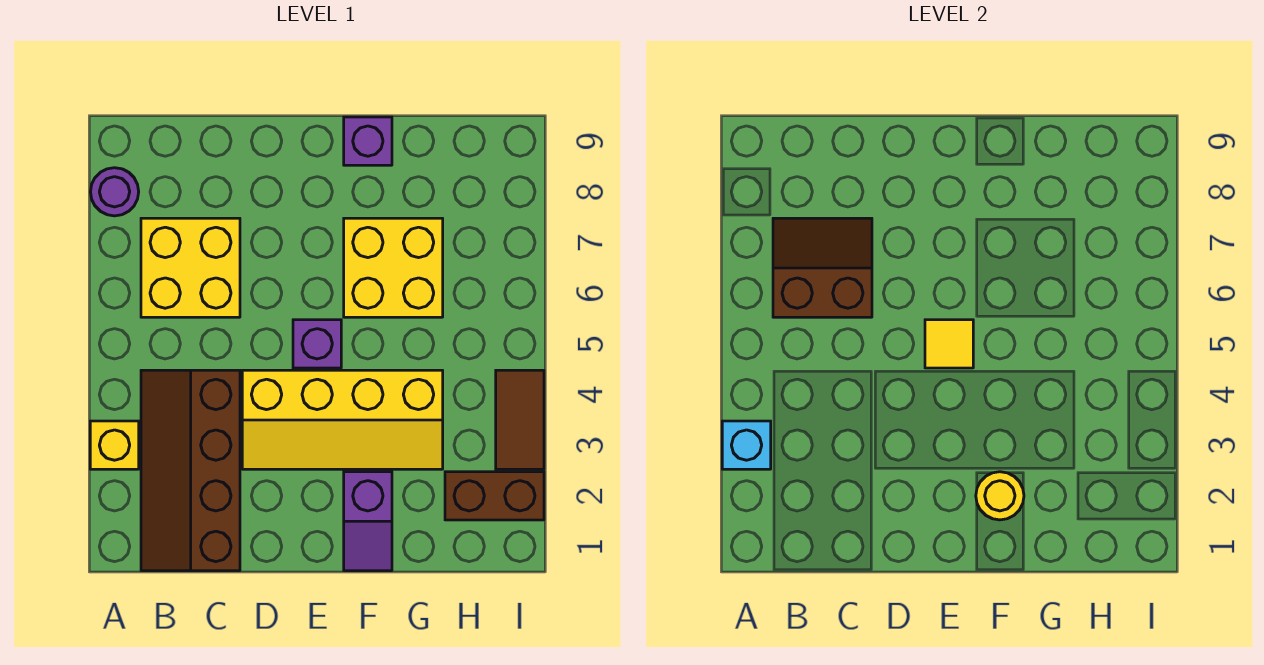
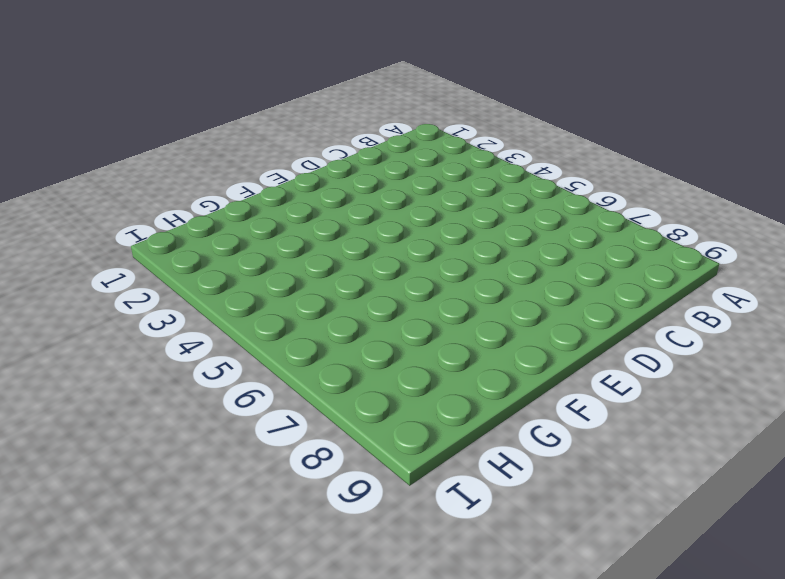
none -> yellow brick A3 level 1
none -> purple round brick A8 level 1
none -> brown slope B1:C4 level 1 top C

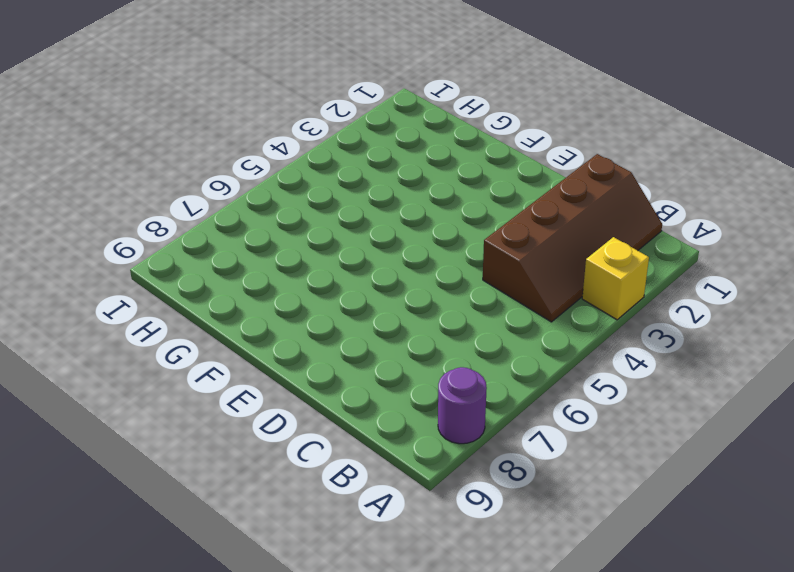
none -> yellow brick B6:C7 level 1
none -> yellow slope D3:G4 level 1 top 4
none -> purple brick E5 level 1

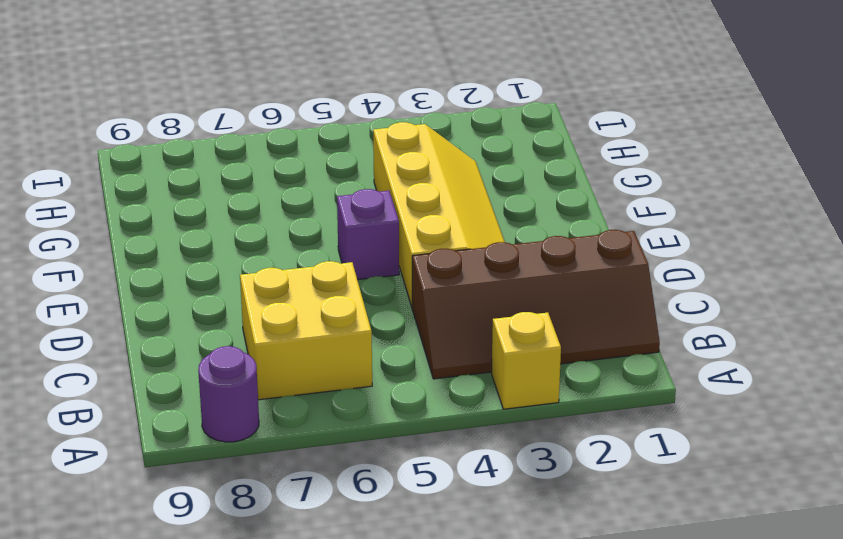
none -> purple slope F1:F2 level 1 top 2
none -> yellow brick F6:G7 level 1
none -> purple brick F9 level 1

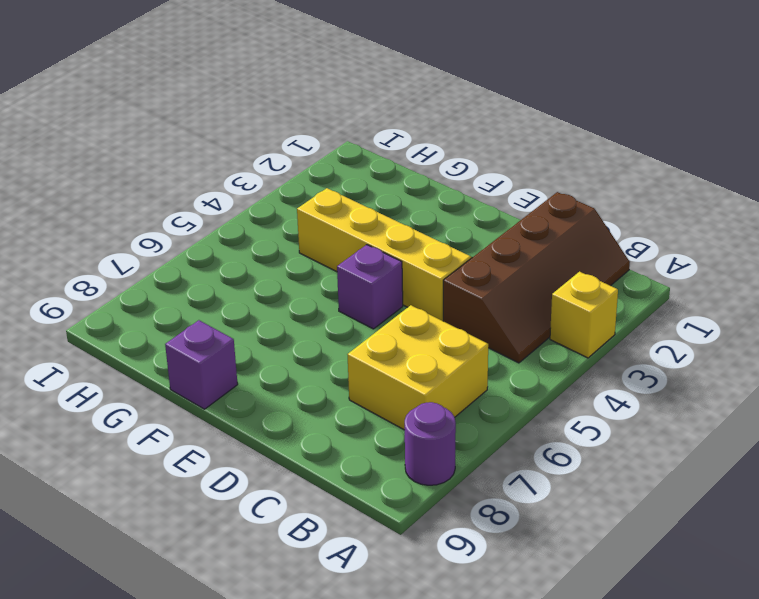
none -> purple slope F1:F2 level 1 top 2
none -> yellow brick F6:G7 level 1
none -> brown brick H2:I2 level 1

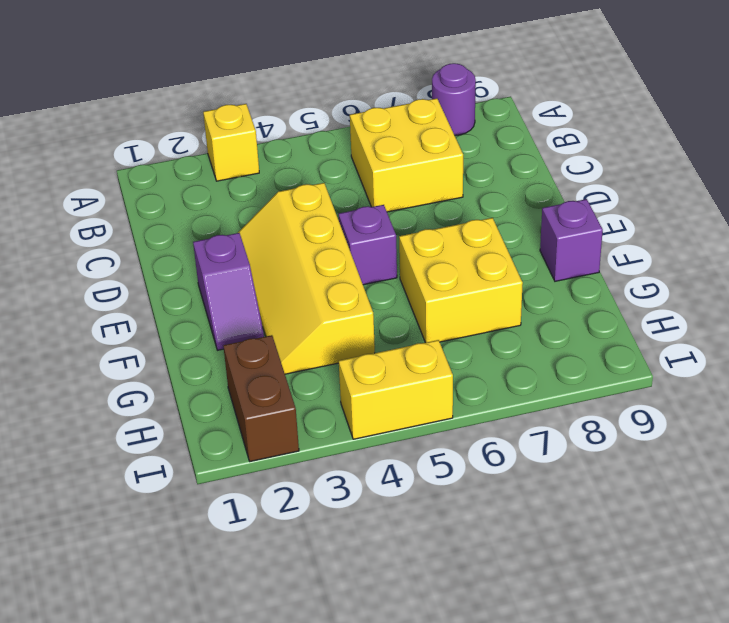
purple slope E2:F2 level 1 top E -> purple slope F1:F2 level 1 top 2
yellow brick I4:I5 level 1 -> brown tile I3:I4 level 1
none -> brown slope B1:C4 level 1 top C
none -> cyan brick A3 level 2
none -> brown slope B6:C7 level 2 top 6

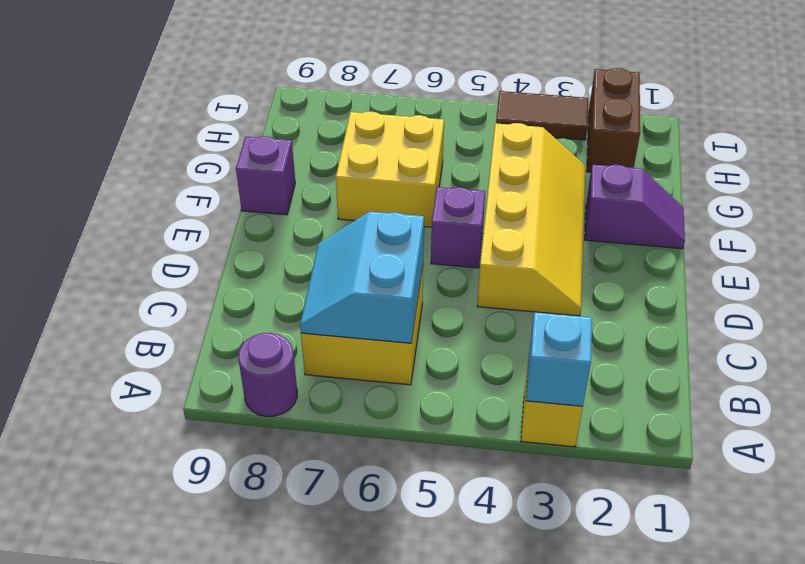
cyan slope B6:C7 level 2 top 6 -> brown slope B6:C7 level 2 top 6
none -> brown slope B1:C4 level 1 top C
none -> yellow tile E5 level 2
none -> yellow round brick F2 level 2

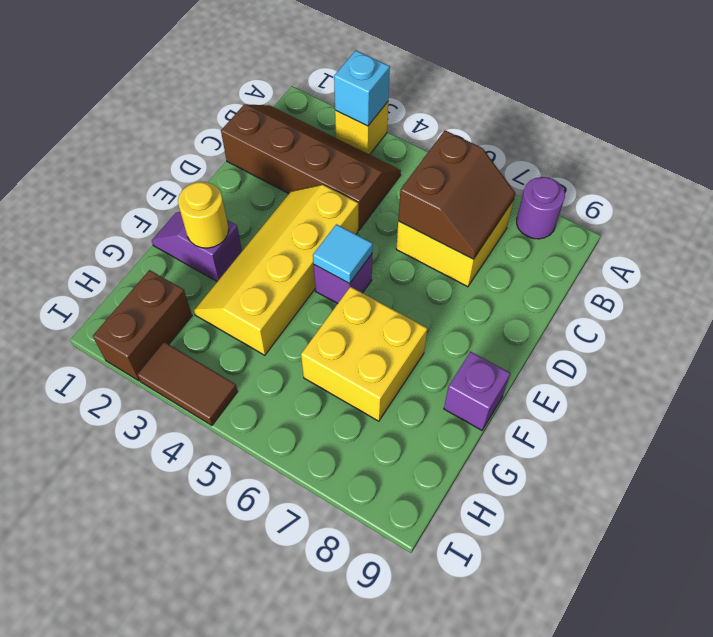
cyan tile E5 level 2 -> yellow tile E5 level 2

